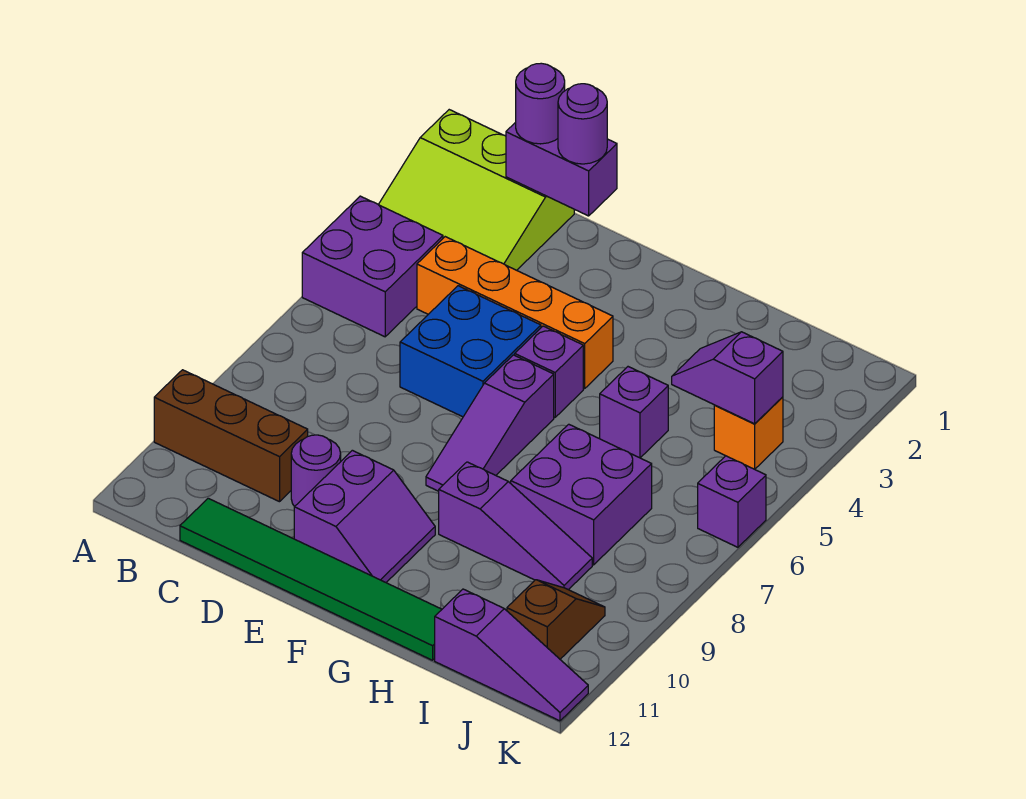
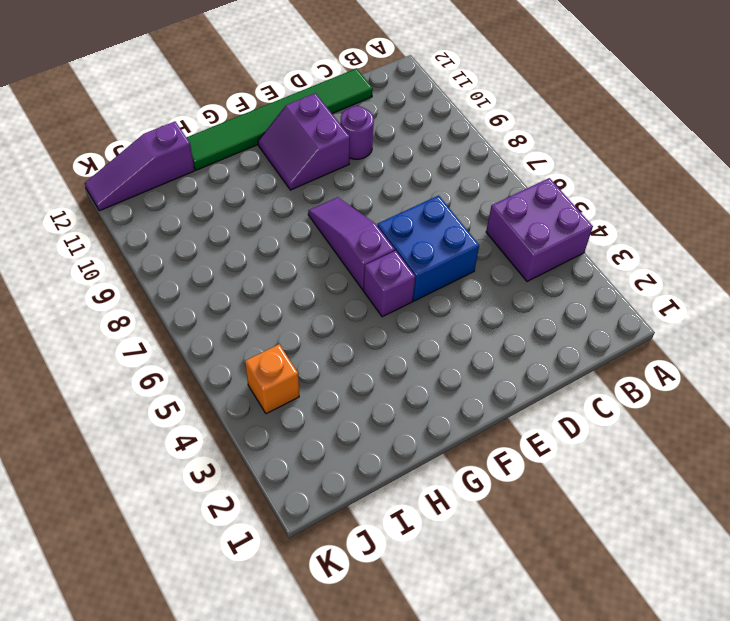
none -> lime slope A1:C3 level 1 top 1
none -> brown brick A10:C10 level 1
none -> orange brick C4:F4 level 1

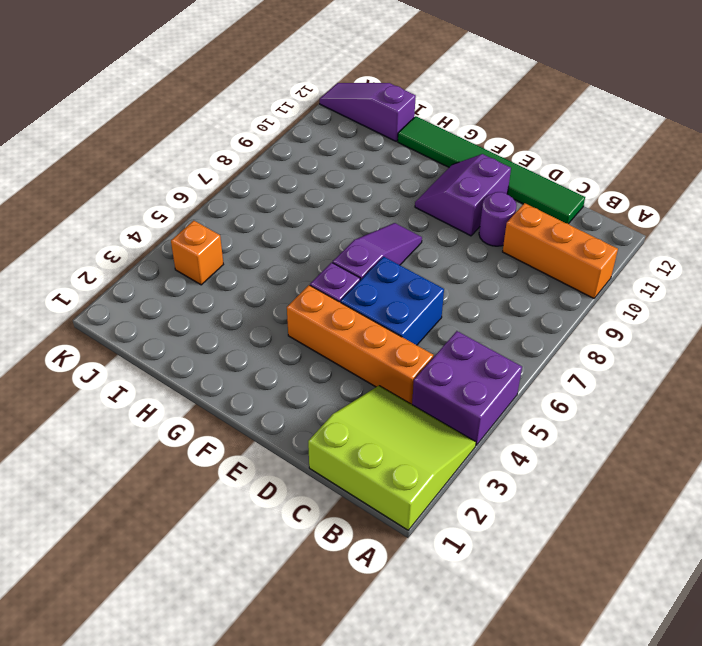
orange brick A10:C10 level 1 -> brown brick A10:C10 level 1
none -> purple slope G9:I9 level 1 top G
none -> purple brick H5 level 1
none -> purple brick H7:I8 level 1

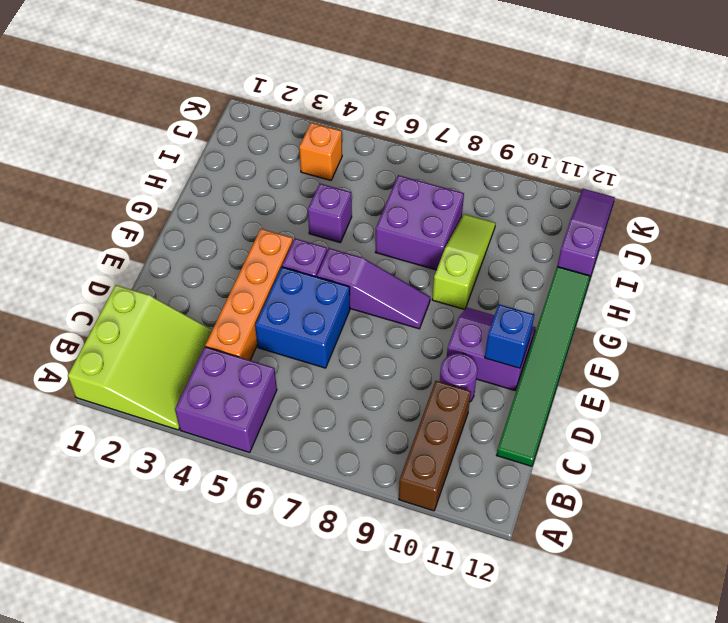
blue brick E11 level 2 -> none
lime slope G9:I9 level 1 top G -> purple slope G9:I9 level 1 top G
none -> brown slope J10:J11 level 1 top 11
none -> purple brick K6 level 1
none -> purple brick C1:D1 level 2

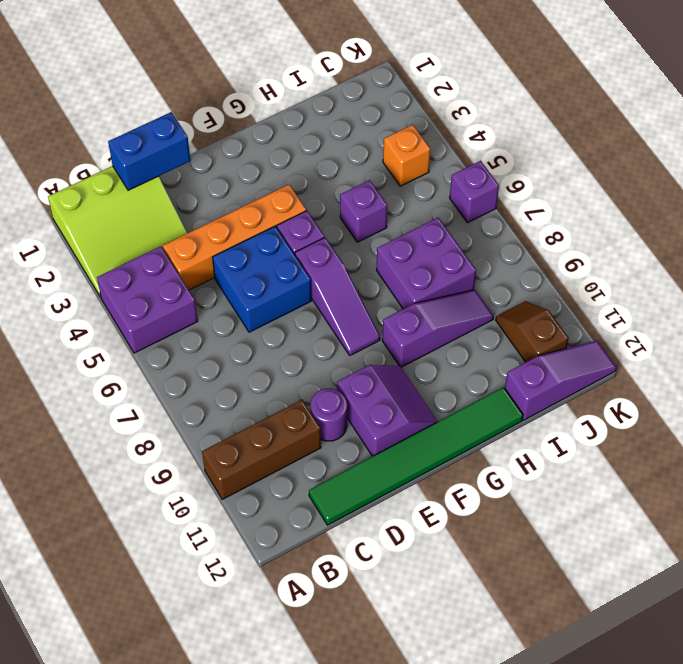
blue brick C1:D1 level 2 -> purple brick C1:D1 level 2
none -> purple slope I4:J4 level 2 top J
none -> purple round brick C1 level 3
none -> purple round brick D1 level 3

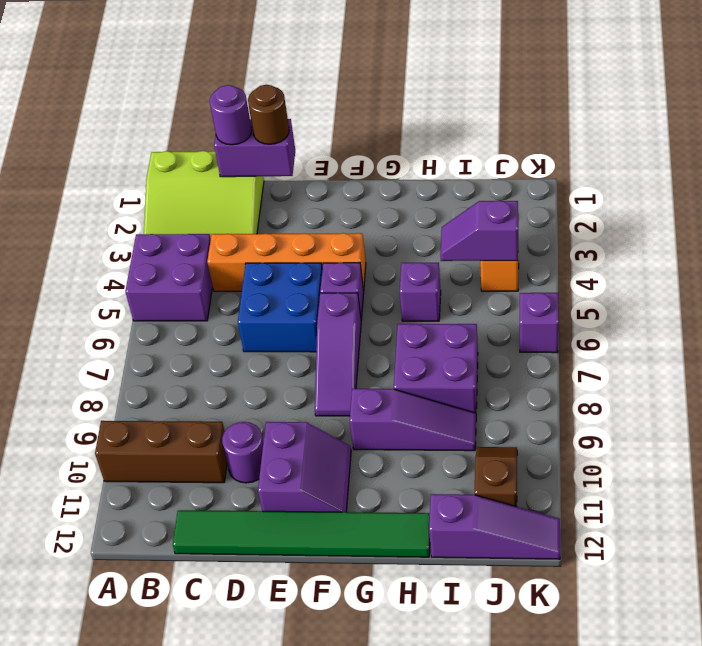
brown round brick D1 level 3 -> purple round brick D1 level 3

